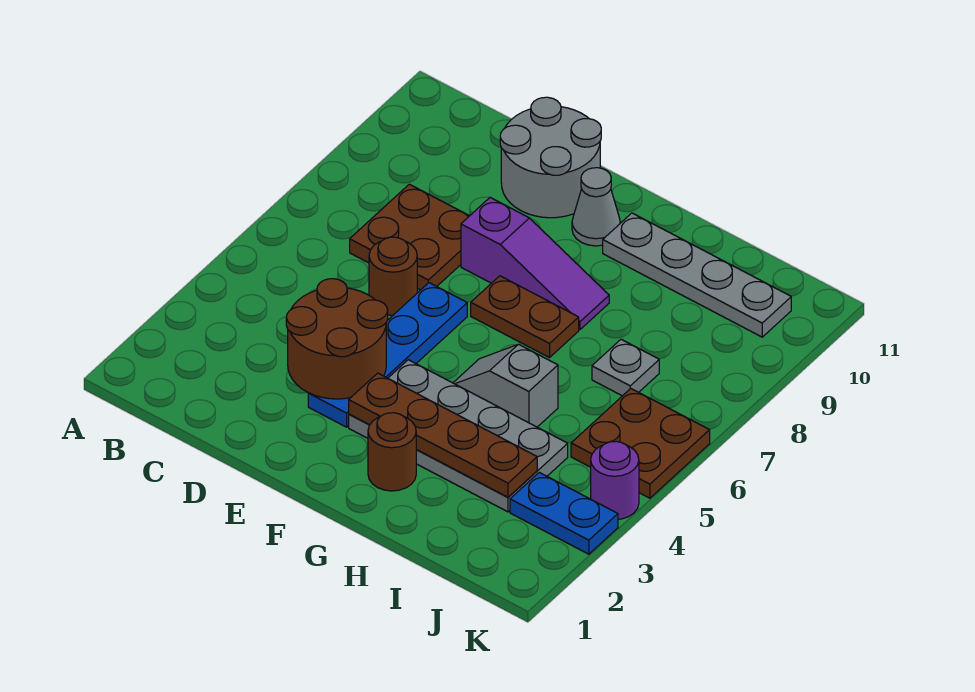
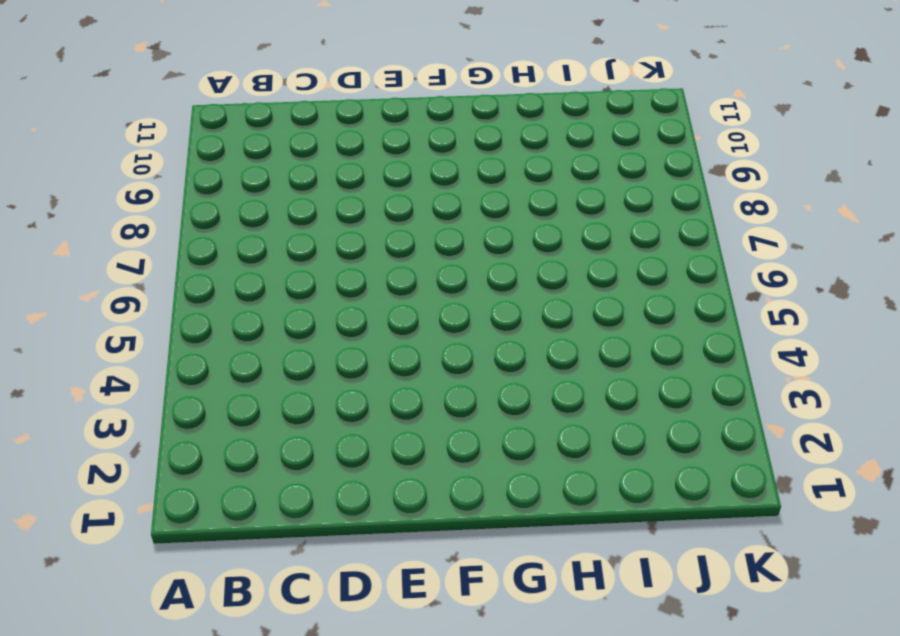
none -> brown plate C7:D8 level 1
none -> brown round brick D6 level 1
none -> grey round brick D10:E11 level 1

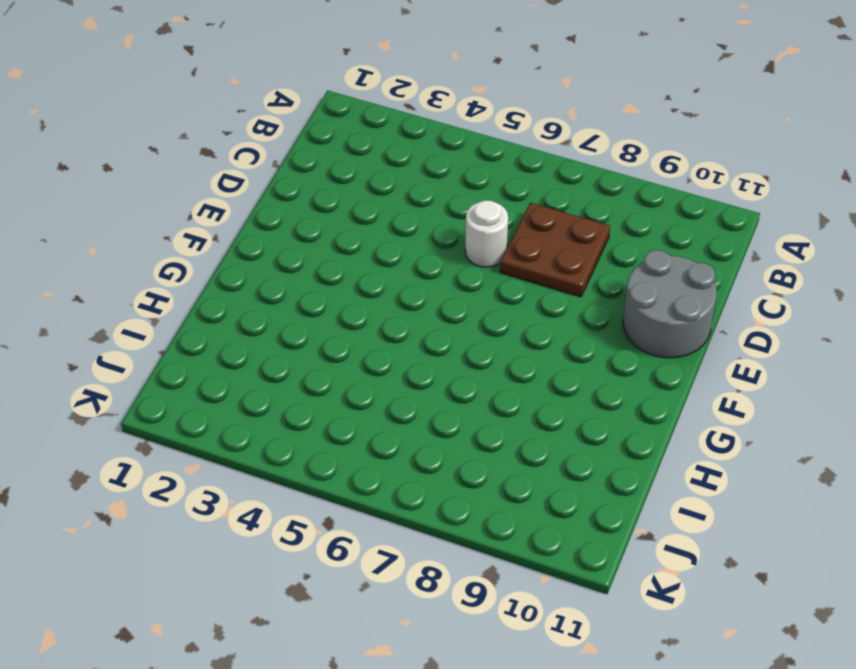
white round brick D6 level 1 -> brown round brick D6 level 1
none -> blue plate E3:E6 level 1
none -> purple slope E8:G8 level 1 top E
none -> grey plate F3:I4 level 1

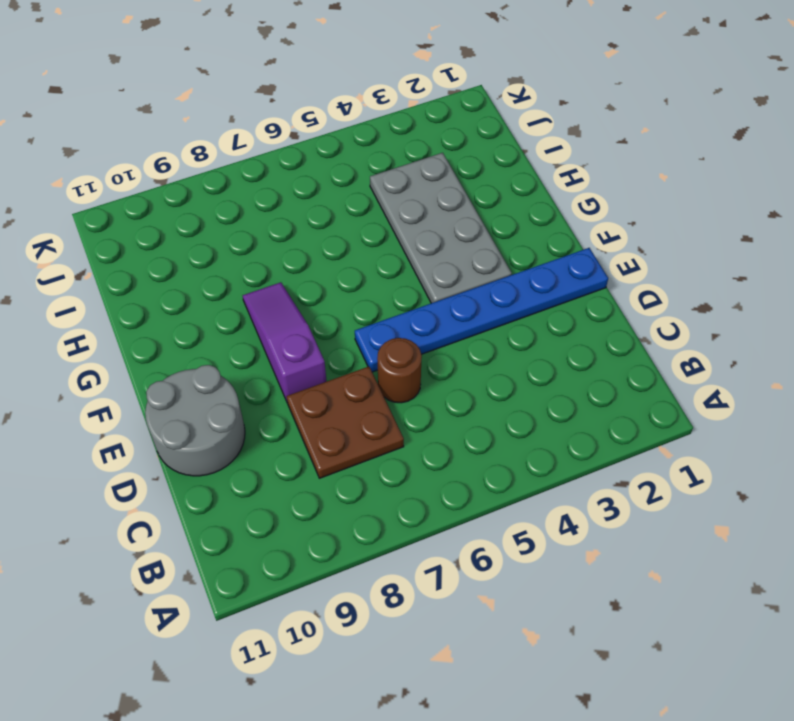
blue plate E1:E6 level 1 -> blue plate E3:E6 level 1
none -> brown plate F7:G7 level 1
none -> grey cone F10 level 1
none -> brown round brick G2 level 1

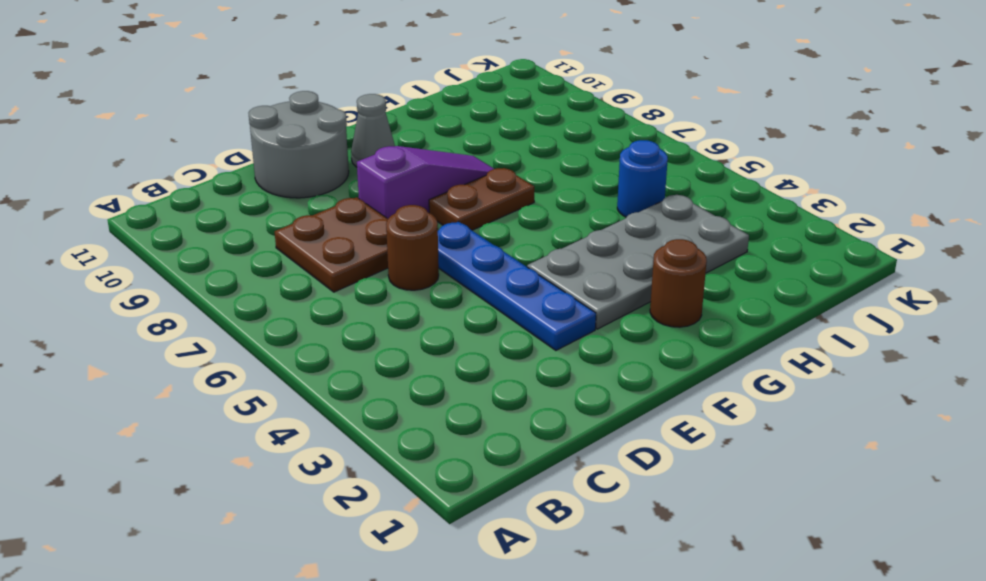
blue round brick I5 level 1 -> none
none -> grey slope G5:H5 level 1 top H
none -> grey plate G10:J10 level 1
none -> grey plate I7 level 1

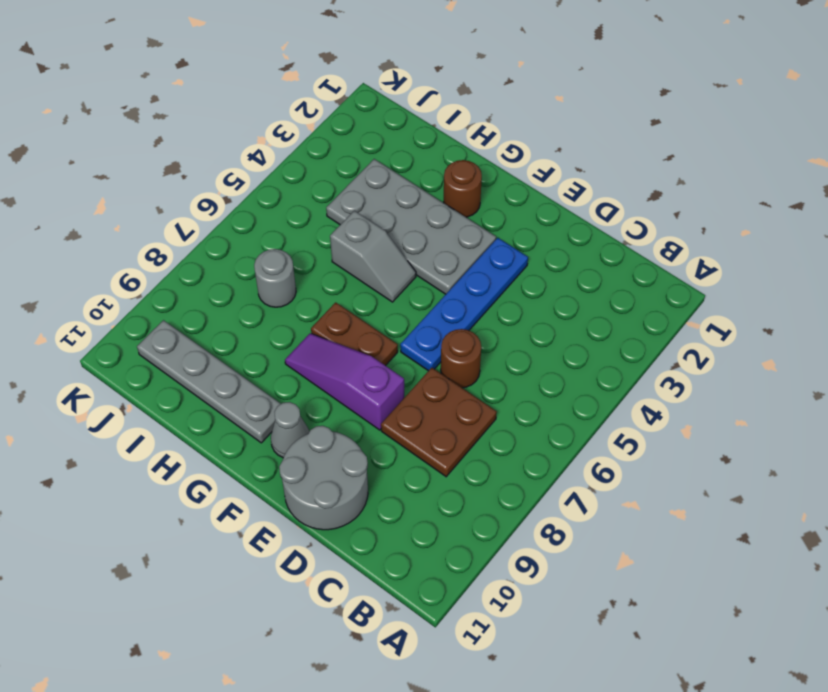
grey round brick I7 level 1 -> grey plate I7 level 1
none -> blue plate J3:K3 level 1
none -> brown plate J5:K6 level 1
none -> purple round brick K4 level 1

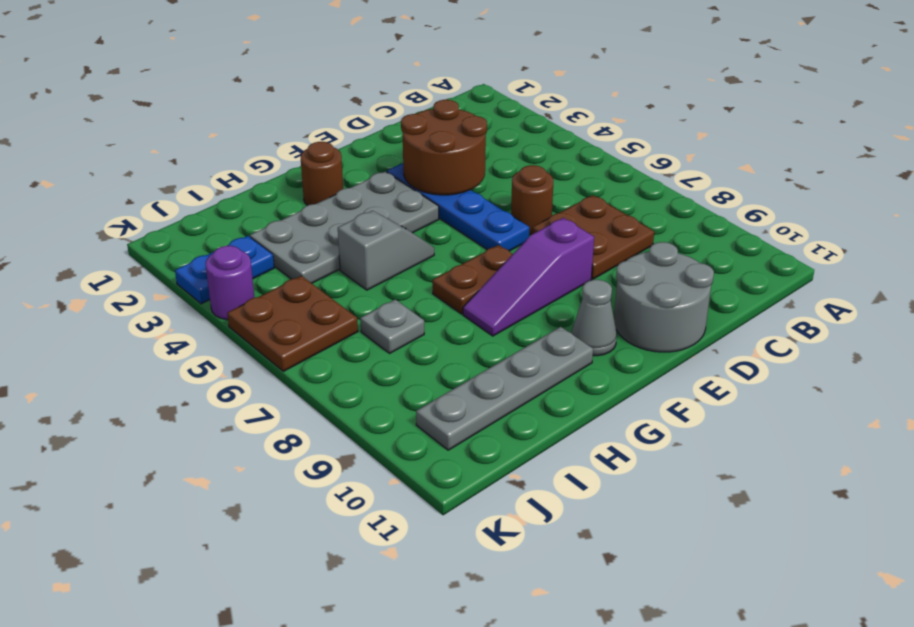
none -> brown plate F3:I3 level 2

